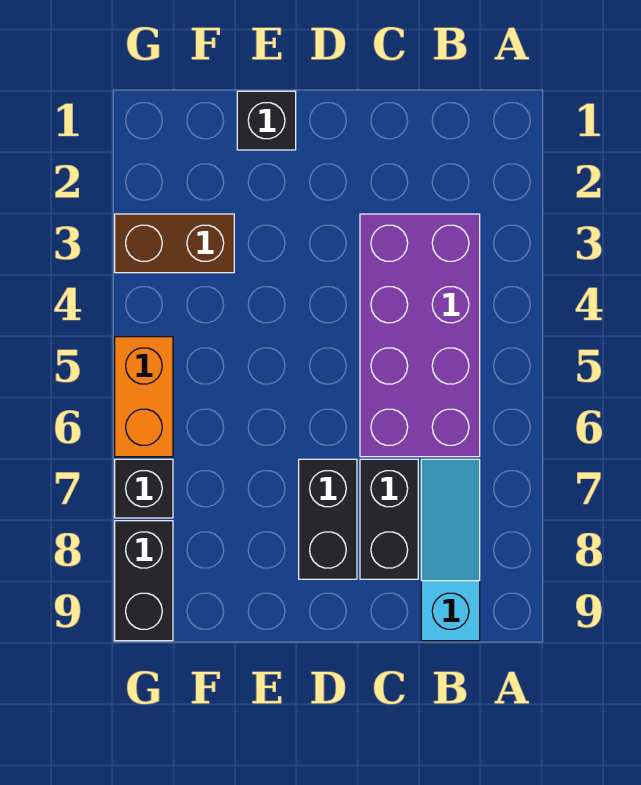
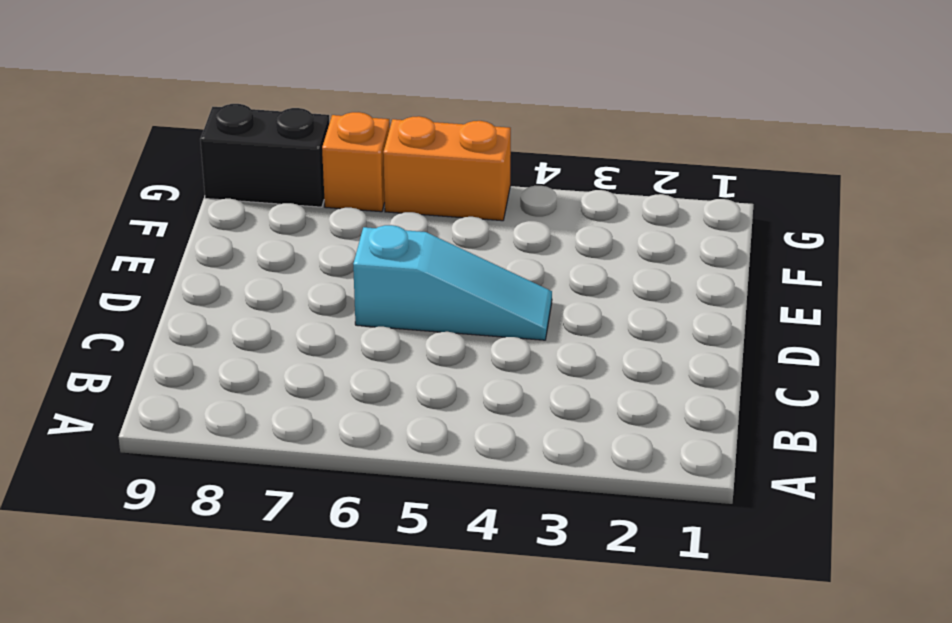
cyan slope D4:D6 level 1 top 6 -> cyan slope B7:B9 level 1 top 9
orange brick G7 level 1 -> black brick G7 level 1
none -> purple brick B3:C6 level 1
none -> black brick C7:C8 level 1

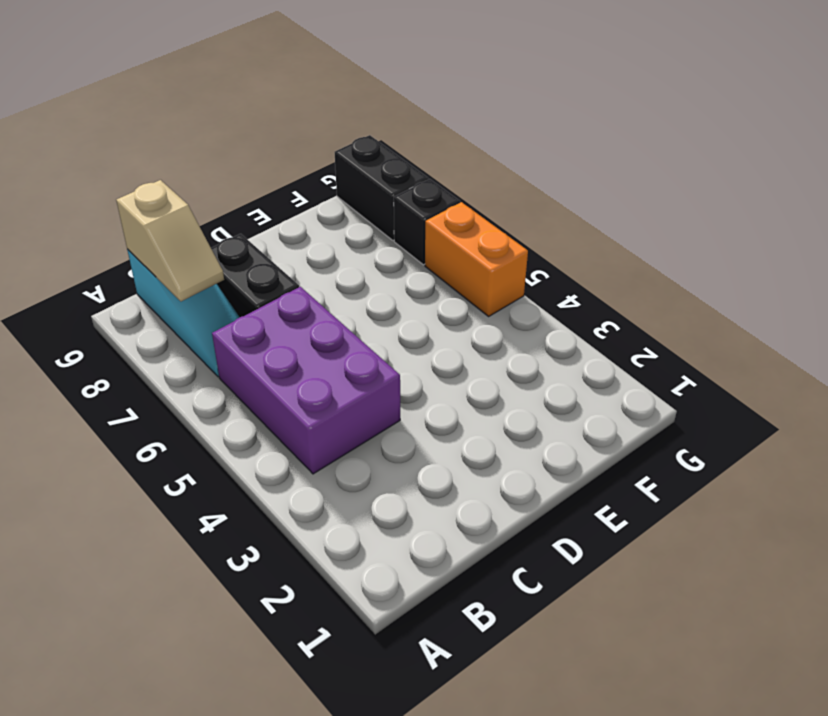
purple brick B4:C6 level 1 -> purple brick B3:C6 level 1
tan slope B8:B9 level 2 top 9 -> none
none -> black brick D7:D8 level 1
none -> black brick E1 level 1

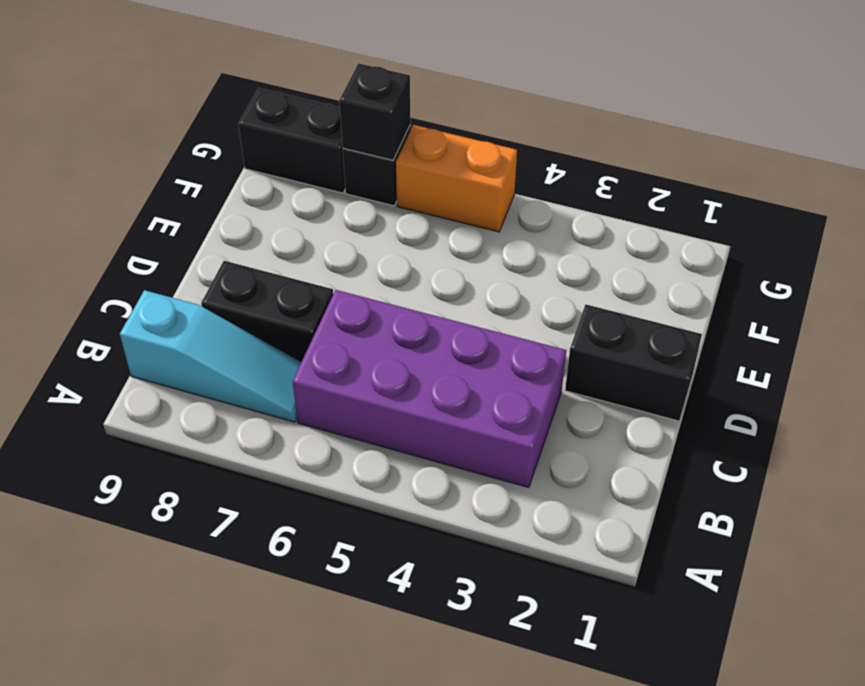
black brick D1:D2 level 1 -> black brick D7:D8 level 1
black brick G7 level 2 -> black brick E1 level 1
none -> brown brick F3:G3 level 1

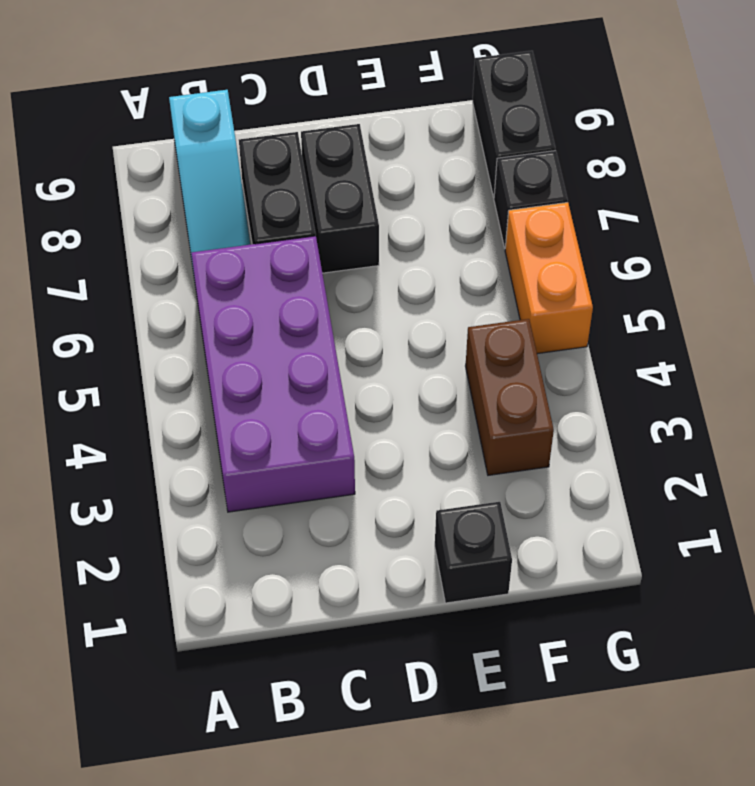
brown brick F3:F4 level 1 -> brown brick F3:G3 level 1

